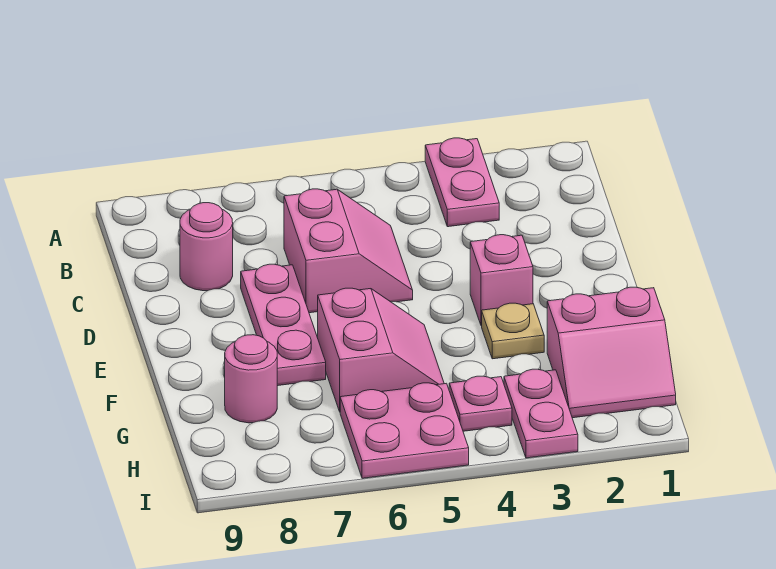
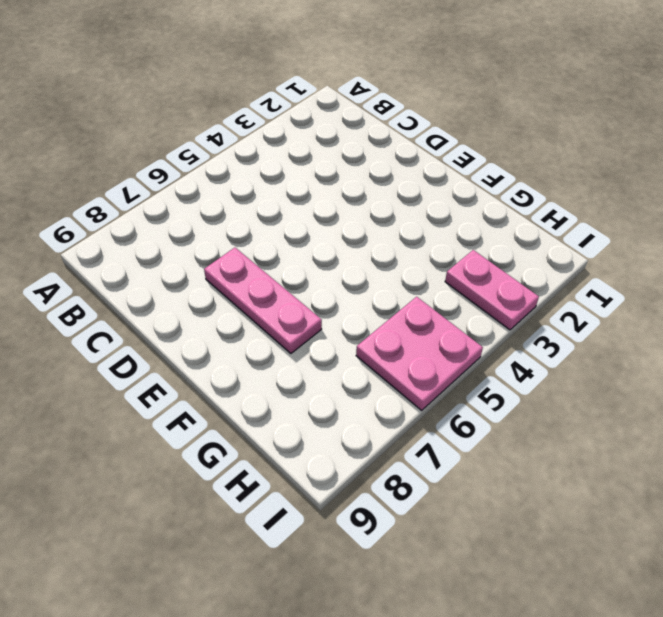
none -> pink plate A3:B3 level 1
none -> pink slope C5:D6 level 1 top 6
none -> pink round brick C8 level 1

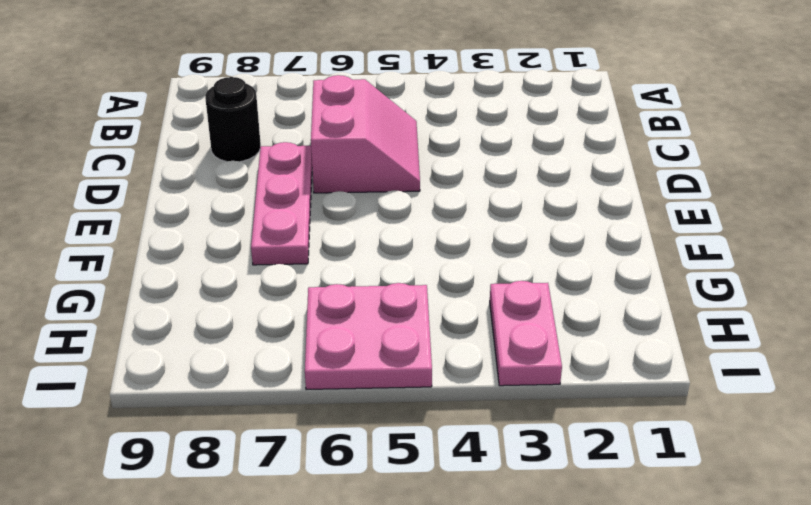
black round brick C8 level 1 -> pink round brick C8 level 1
none -> pink plate A3:B3 level 1
none -> pink brick E3 level 1
none -> tan plate F3 level 1

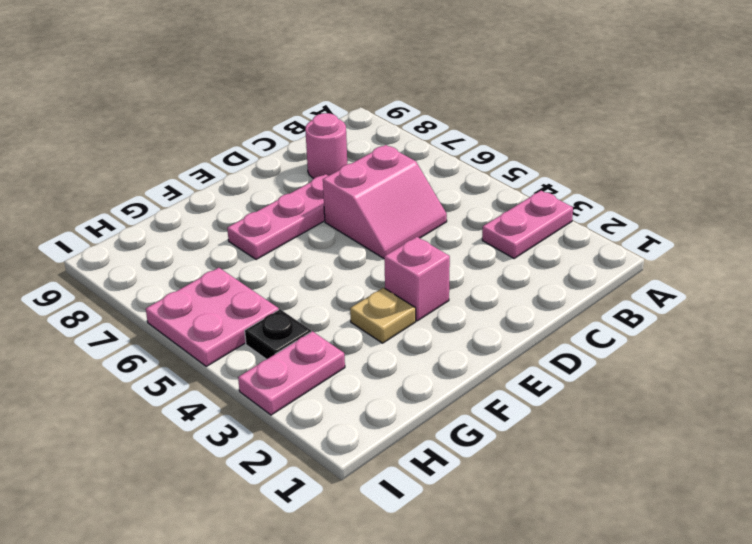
black plate H4 level 1 -> pink plate H4 level 1
none -> pink slope F5:G6 level 1 top 6
none -> pink slope G1:H2 level 1 top G
none -> pink round brick G8 level 1

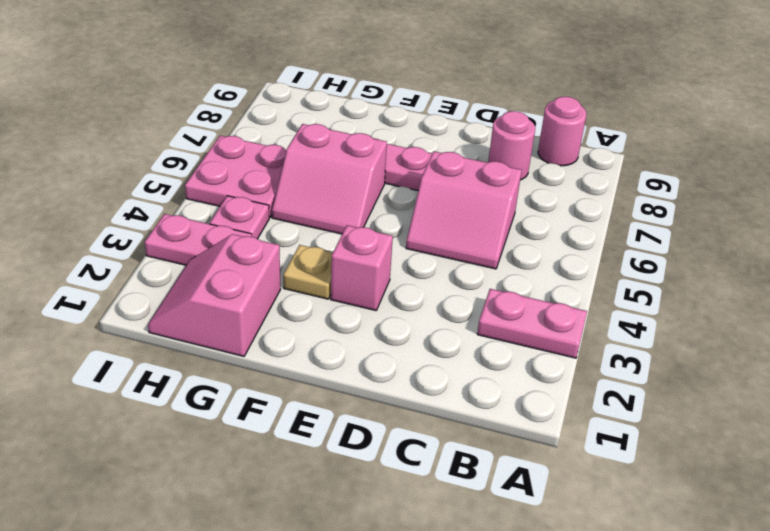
pink round brick B9 level 1 -> pink round brick G8 level 1

